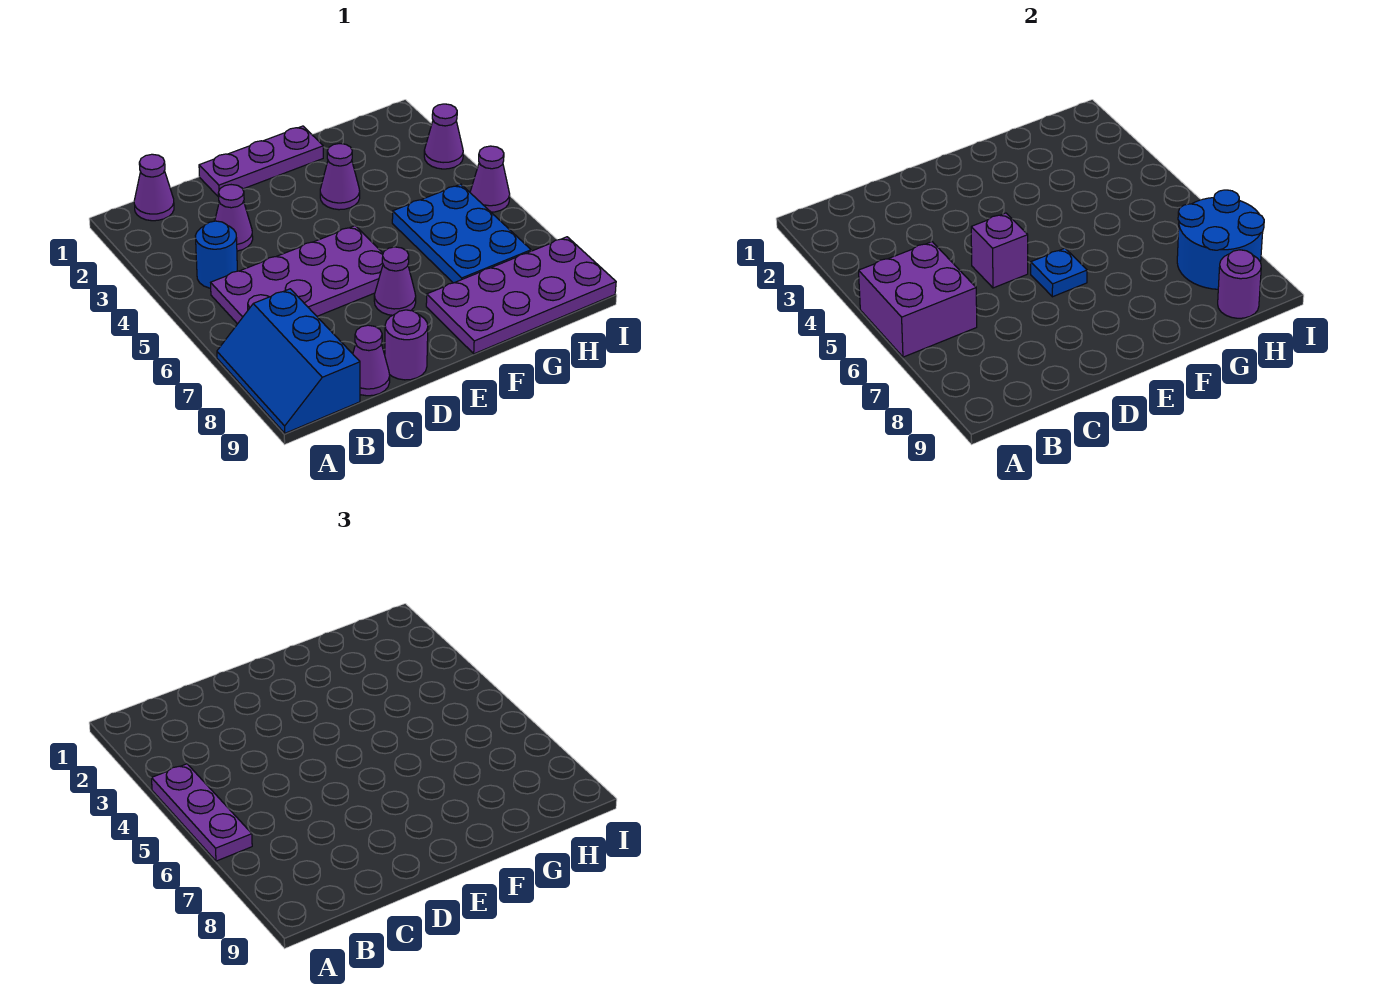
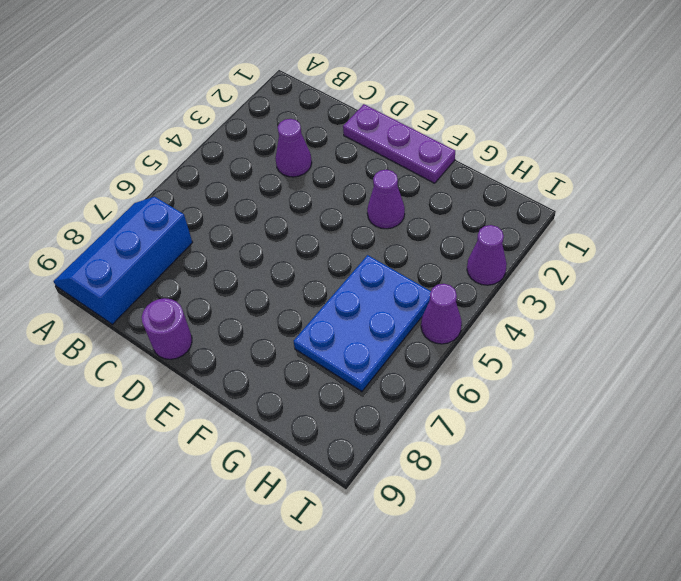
none -> purple cone B1 level 1
none -> blue round brick B4 level 1
none -> purple plate B5:E6 level 1

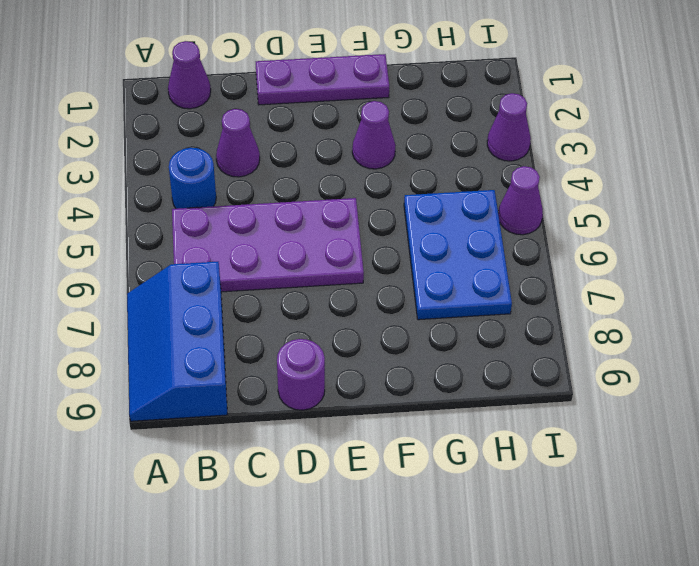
none -> purple cone C9 level 1
none -> purple cone E7 level 1
none -> purple plate F8:I9 level 1

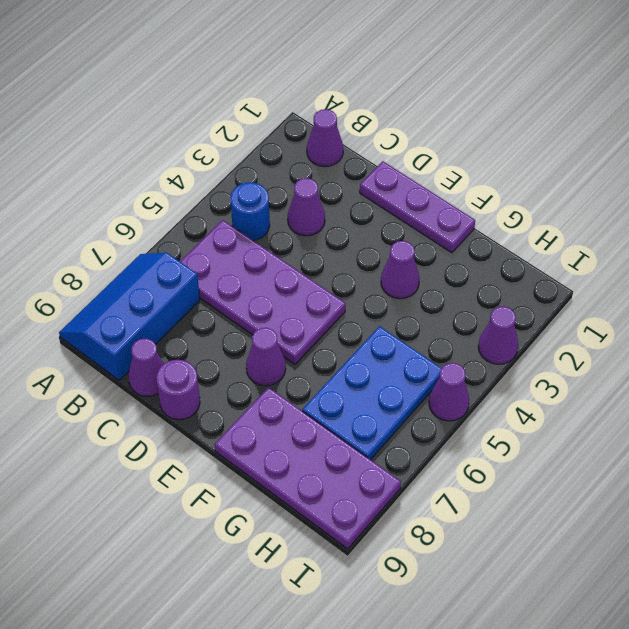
none -> purple brick A5:B6 level 2
none -> purple brick D5 level 2
none -> blue plate E6 level 2

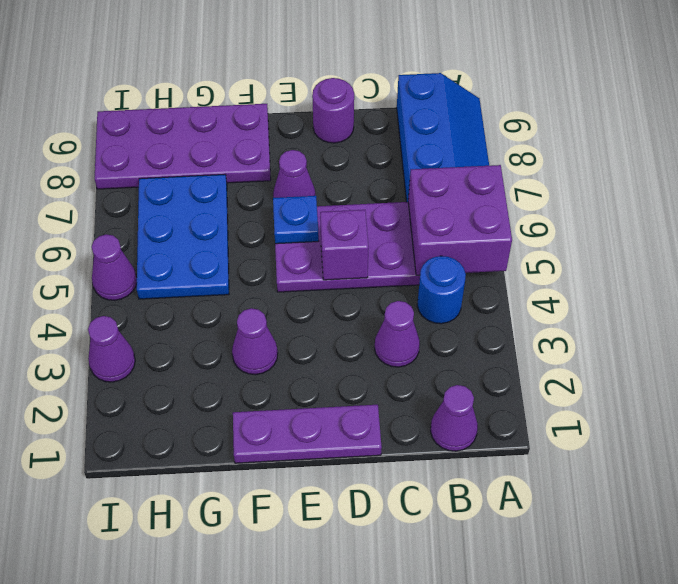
none -> purple cone C9 level 1
none -> blue round brick H7:I8 level 2
none -> purple round brick H9 level 2

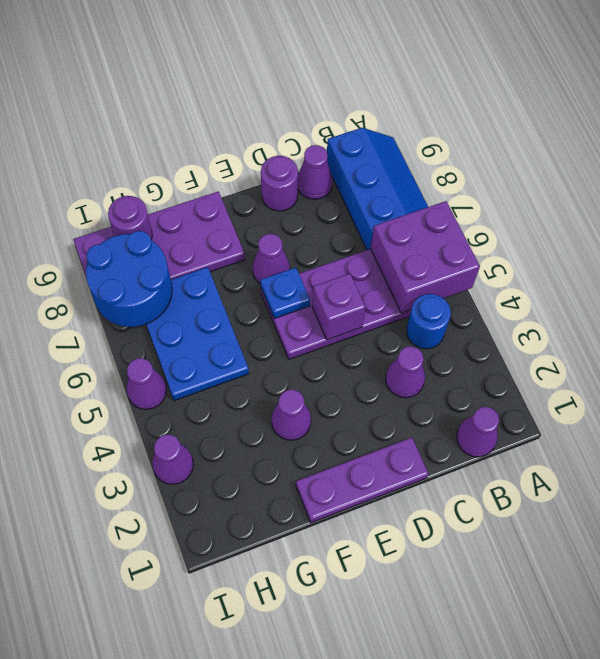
none -> purple plate A4:A6 level 3

